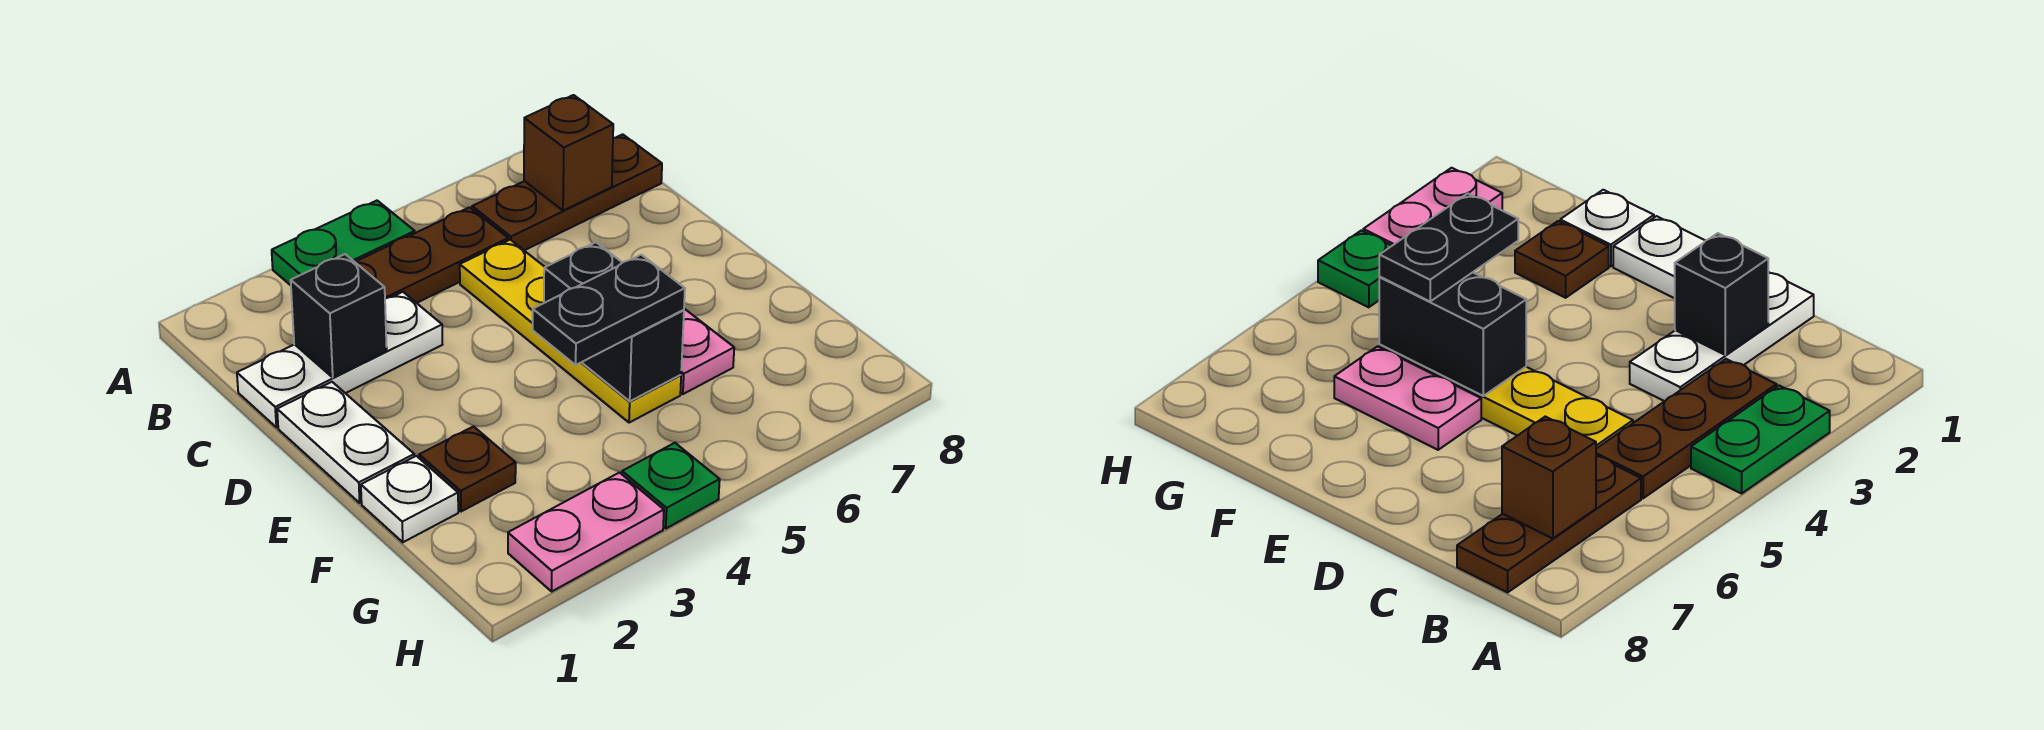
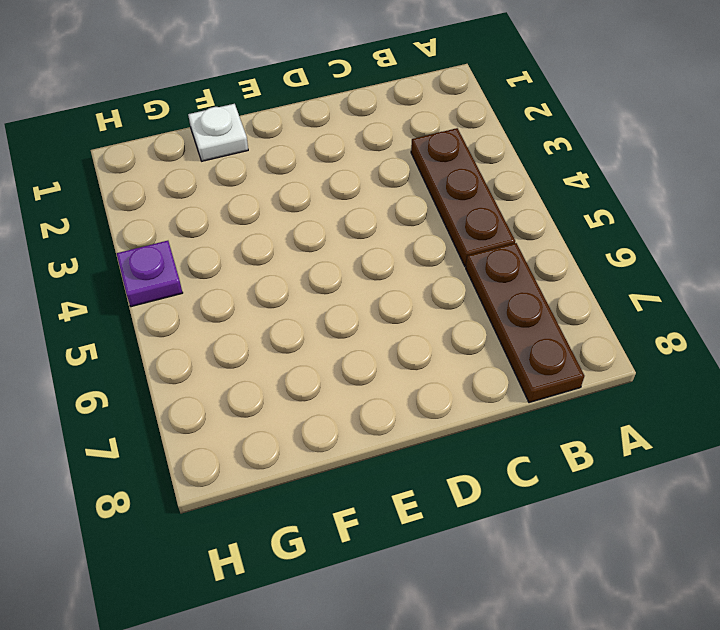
purple plate H4 level 1 -> green plate H4 level 1
none -> green plate A3:A4 level 1
none -> white plate C1:C3 level 1
none -> yellow plate C5:F5 level 1

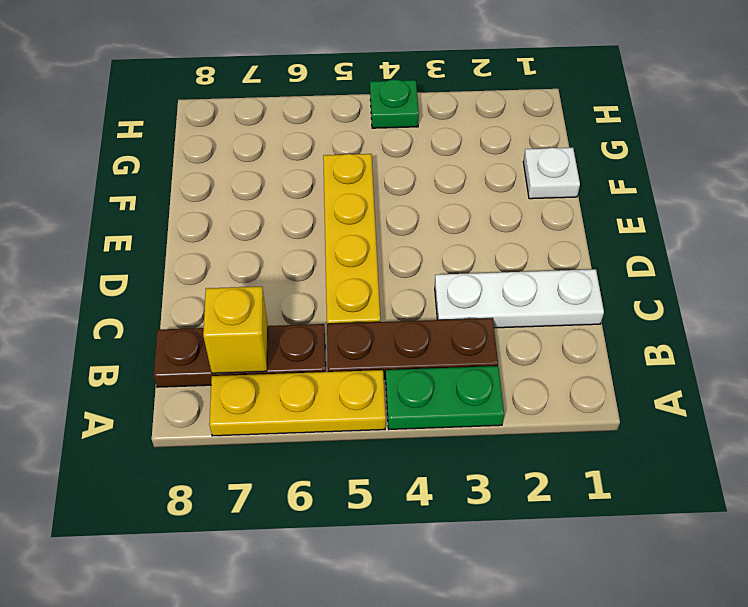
yellow plate A5:A7 level 1 -> none
yellow brick B7 level 2 -> brown brick B7 level 2
none -> white plate D1:E1 level 1
none -> pink plate E6:F6 level 1
none -> brown plate F2 level 1

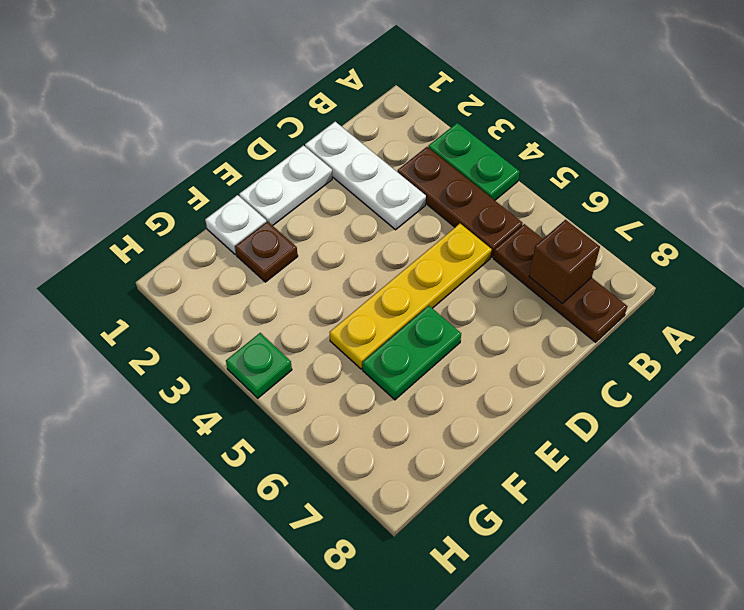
green plate E6:F6 level 1 -> pink plate E6:F6 level 1
none -> pink plate H2:H3 level 1
none -> black brick C2 level 2
none -> black brick E5:F5 level 2

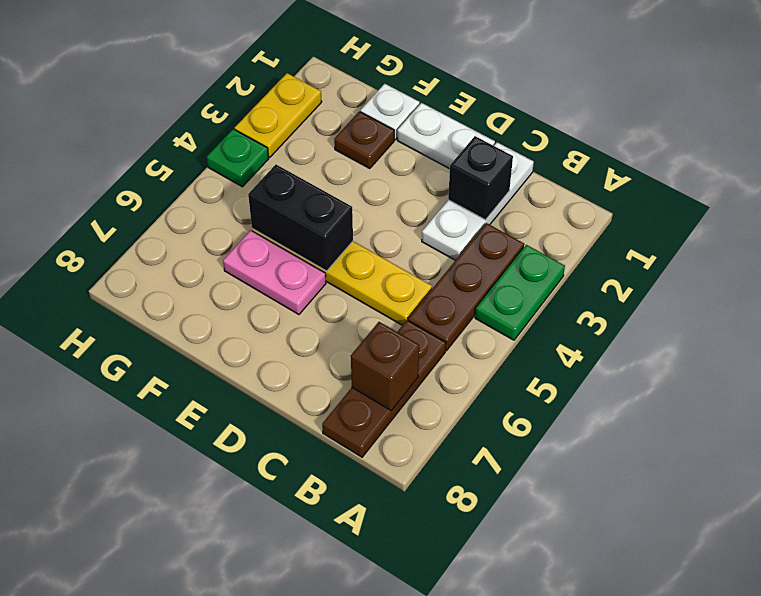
yellow plate H2:H3 level 1 -> pink plate H2:H3 level 1
none -> black plate F4:F5 level 3

